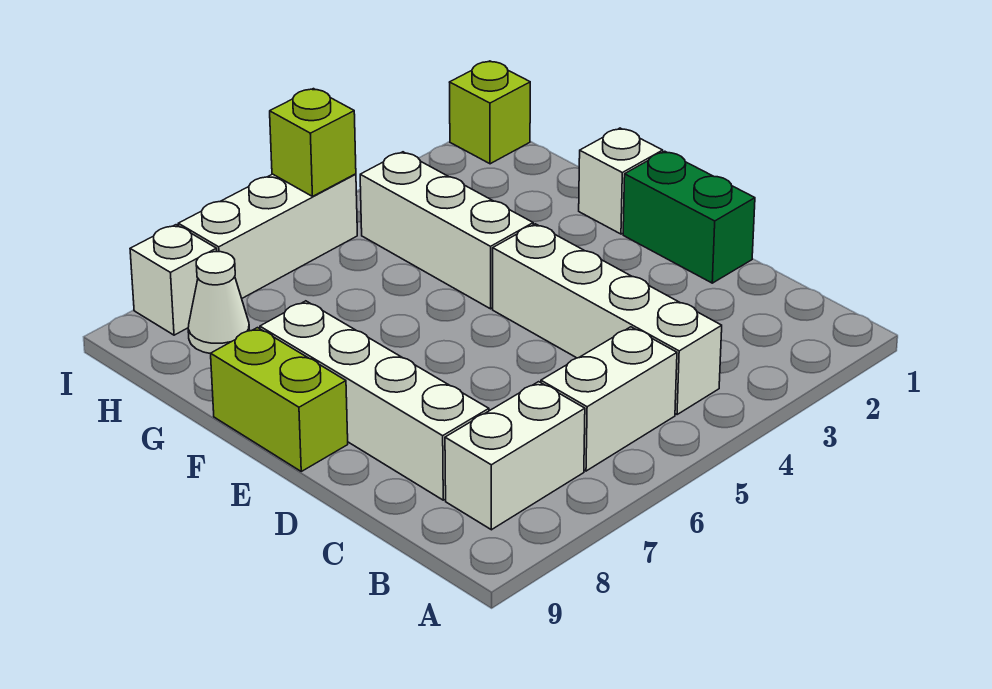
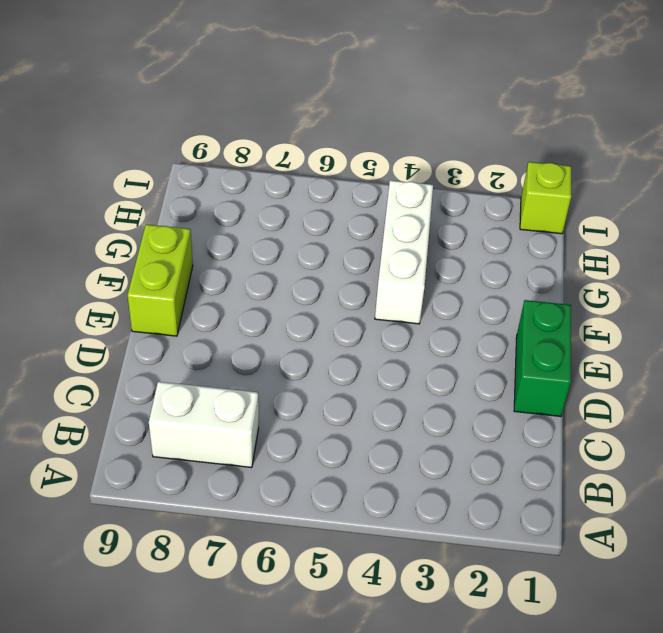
none -> white brick B4:E4 level 1
none -> white brick B5:B6 level 1
none -> white brick C8:F8 level 1

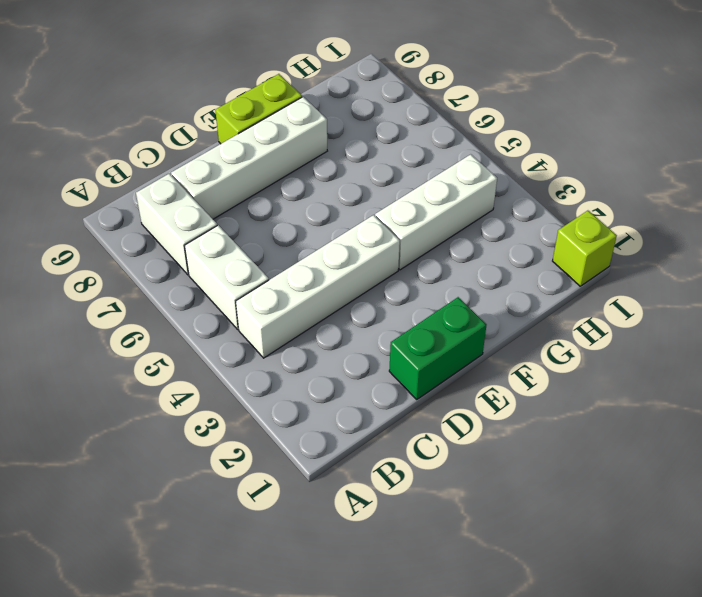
none -> white brick F1 level 1
none -> white cone H8 level 1
none -> white brick I5:I7 level 1

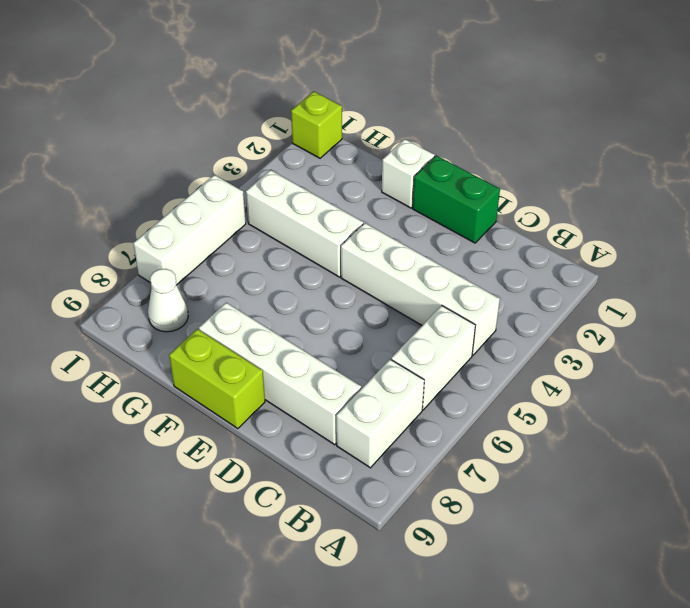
none -> white brick I8 level 1
none -> lime brick I5 level 2

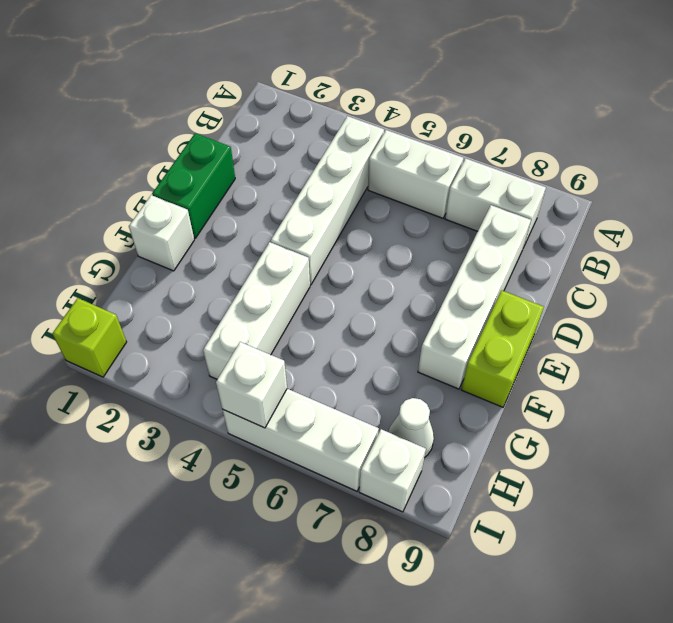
white brick I5 level 2 -> lime brick I5 level 2

